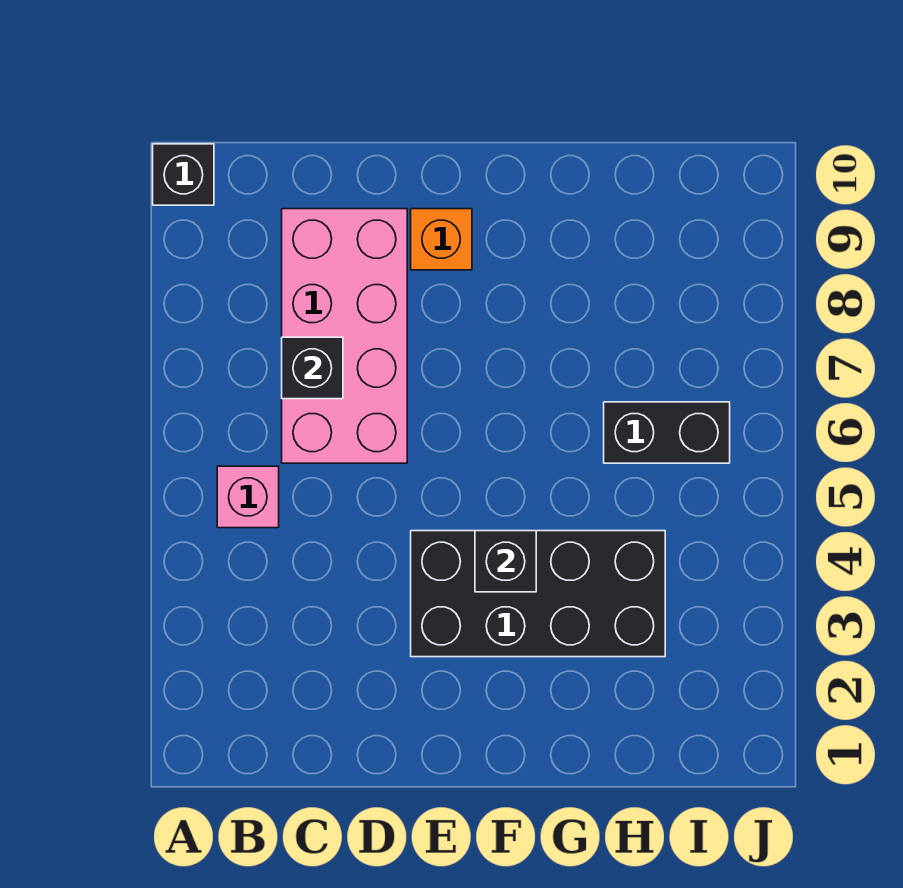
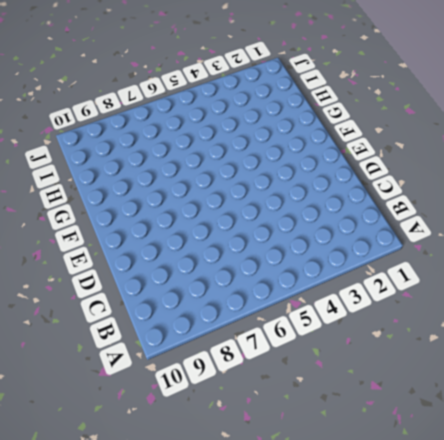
none -> black brick A10 level 1
none -> pink brick B5 level 1

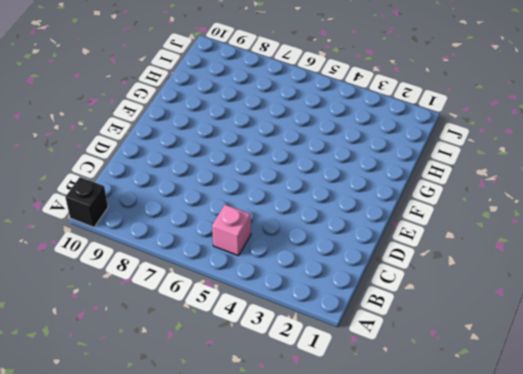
none -> pink brick C6:D9 level 1
none -> black brick E3:H4 level 1

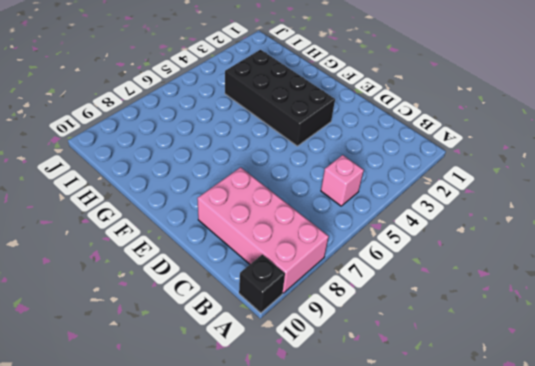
pink brick A8:D9 level 1 -> pink brick C6:D9 level 1
none -> orange brick E9 level 1
none -> black brick H6:I6 level 1

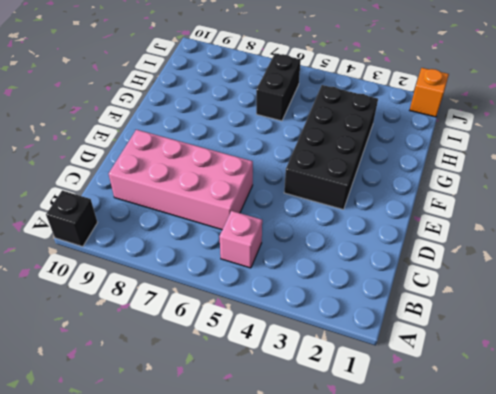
orange brick J1 level 1 -> orange brick E9 level 1
none -> black brick C7 level 2
none -> black brick F4 level 2

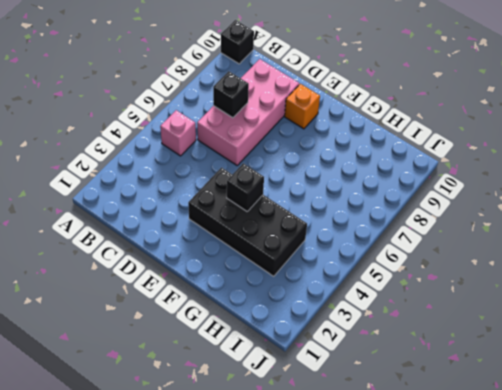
none -> black brick H6:I6 level 1

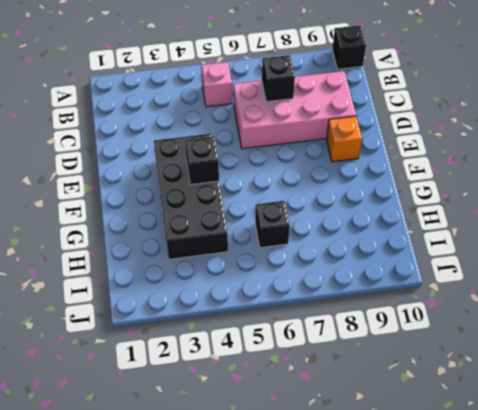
black brick H6 level 1 -> black brick H6:I6 level 1

